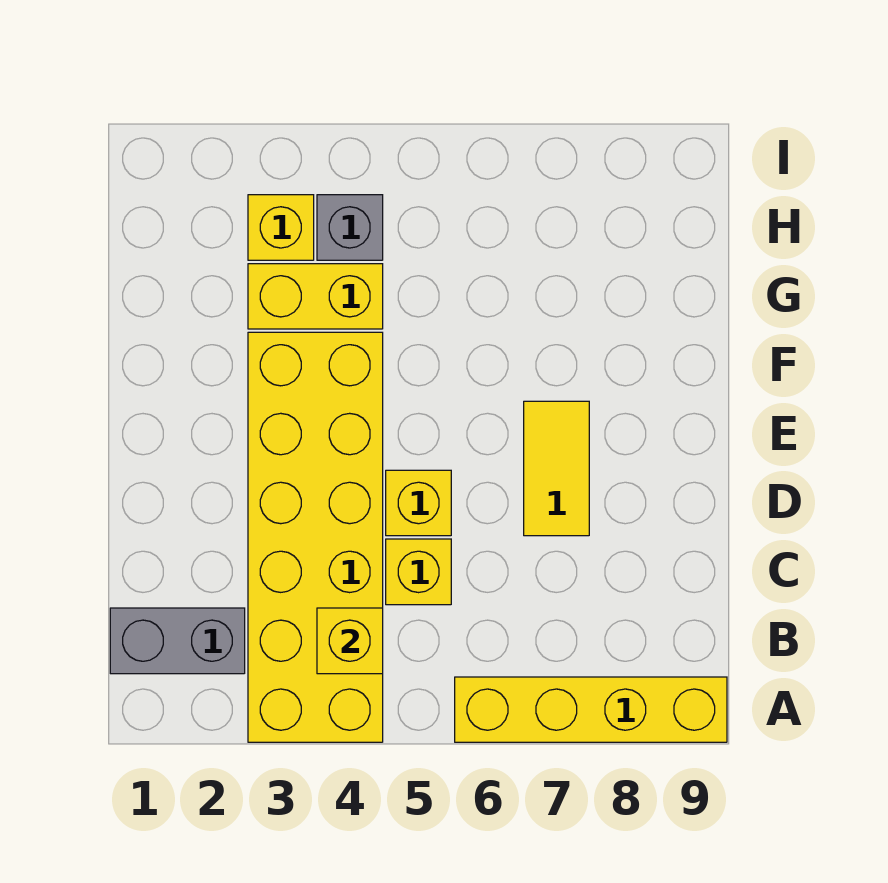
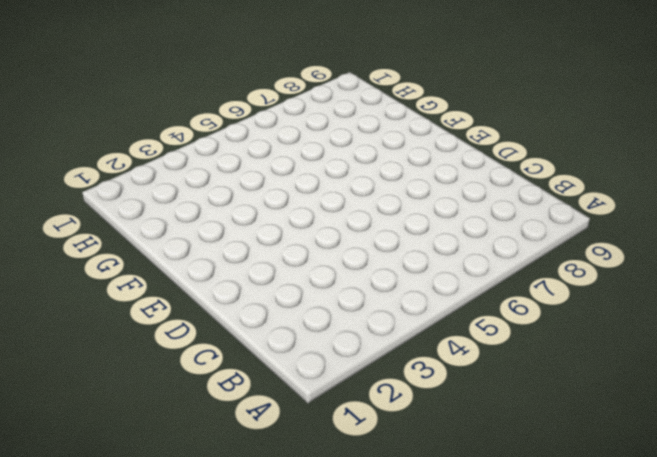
none -> yellow brick A3:F4 level 1
none -> yellow brick A6:A9 level 1

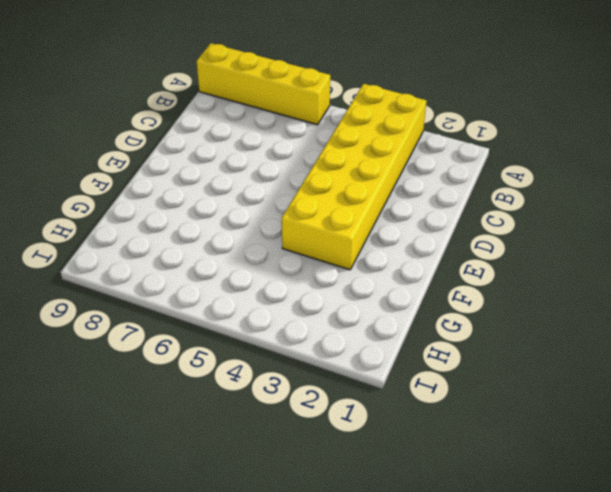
none -> grey brick B1:B2 level 1
none -> yellow brick C5 level 1

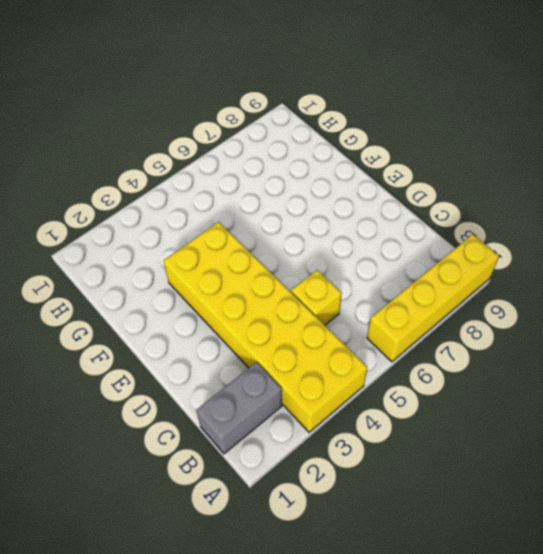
none -> yellow brick D5 level 1
none -> yellow tile D7:E7 level 1

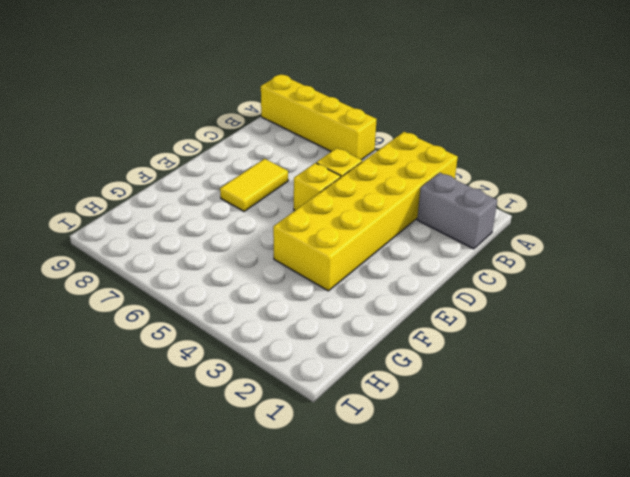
none -> yellow brick G3:G4 level 1
none -> yellow brick H3 level 1

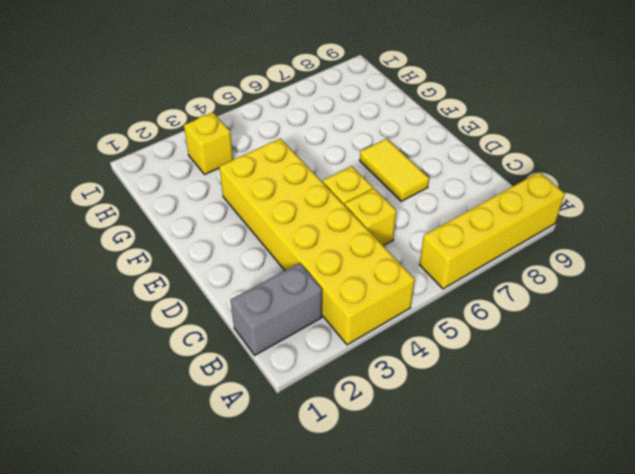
none -> yellow brick G3:G4 level 1
none -> grey brick H4 level 1

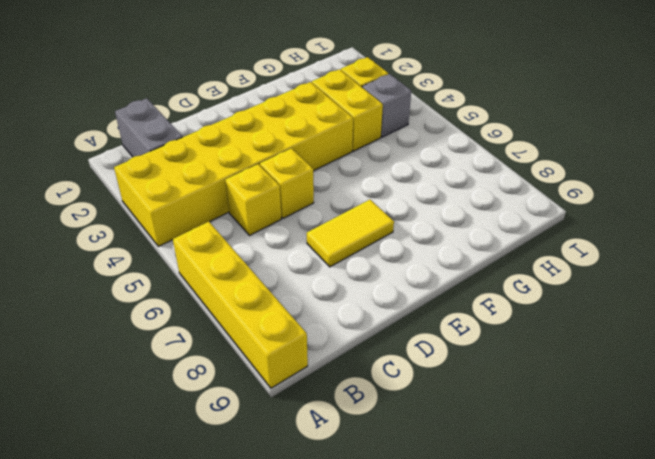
none -> yellow brick B4 level 2

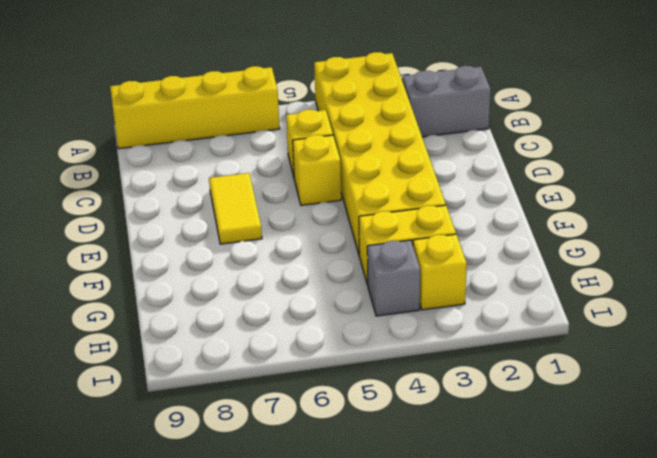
none -> yellow brick B4 level 2

